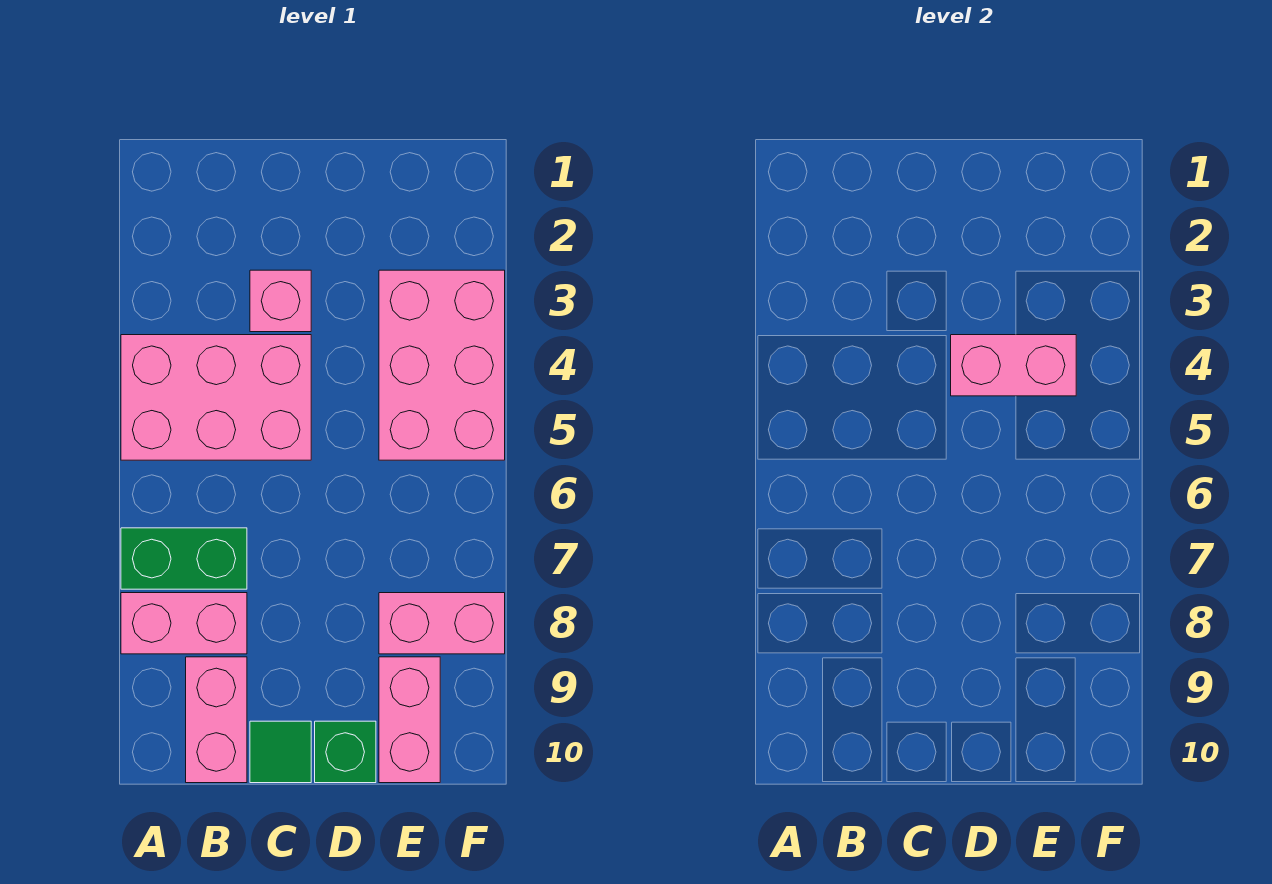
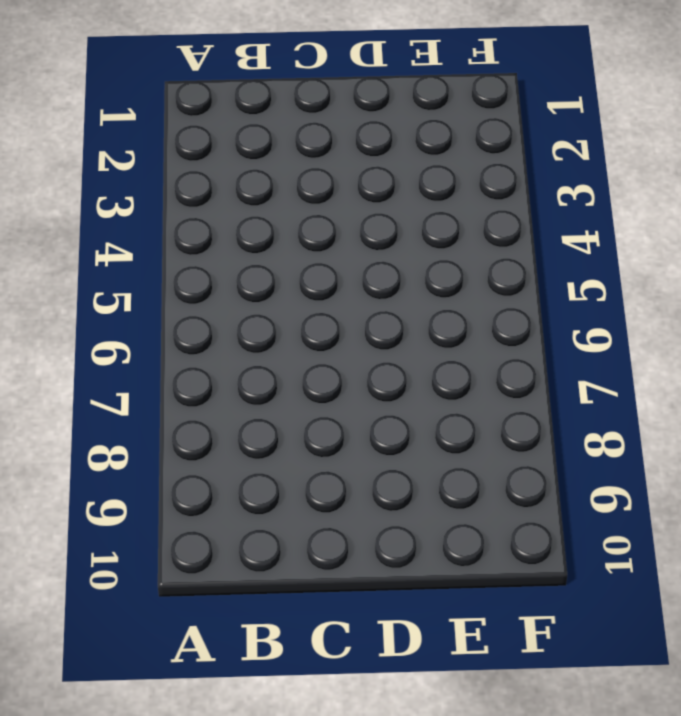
none -> pink brick A4:C5 level 1
none -> green brick A7:B7 level 1

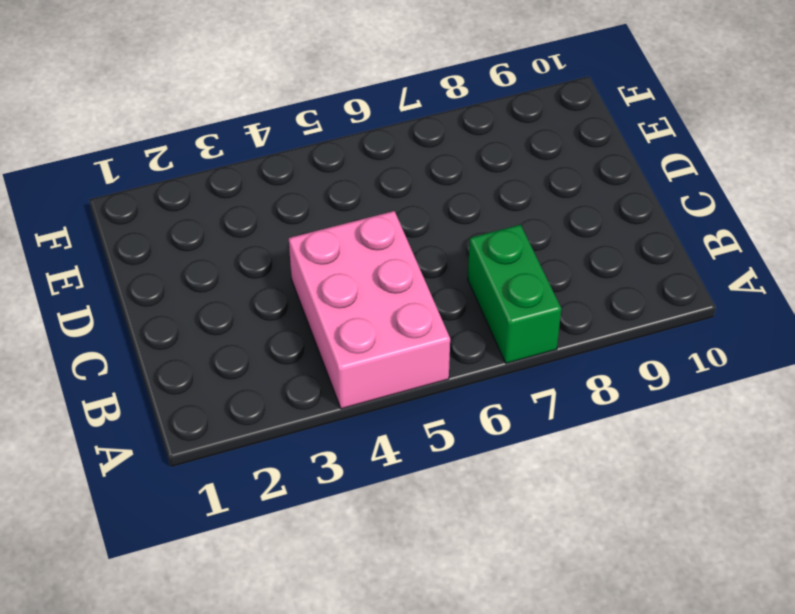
none -> pink brick A8:B8 level 1
none -> pink brick B9:B10 level 1

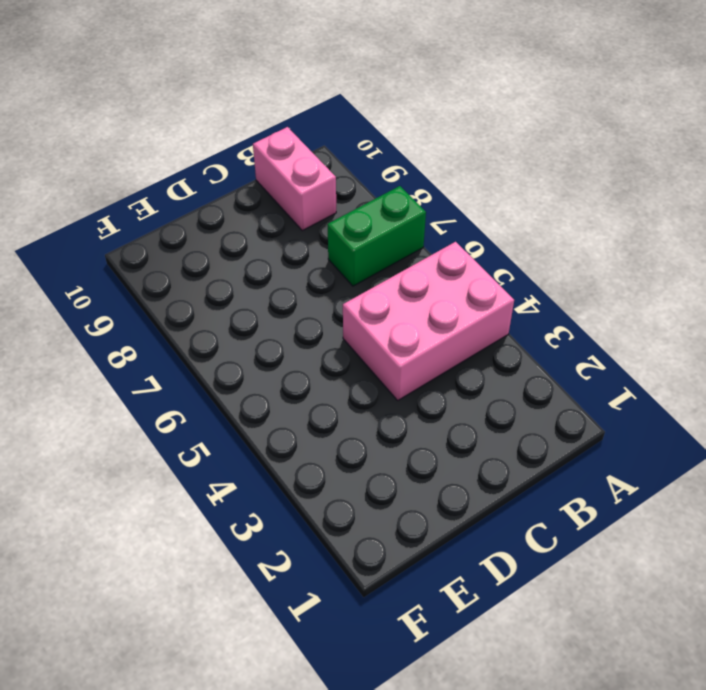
none -> pink brick A8:B8 level 1
none -> pink brick C3 level 1

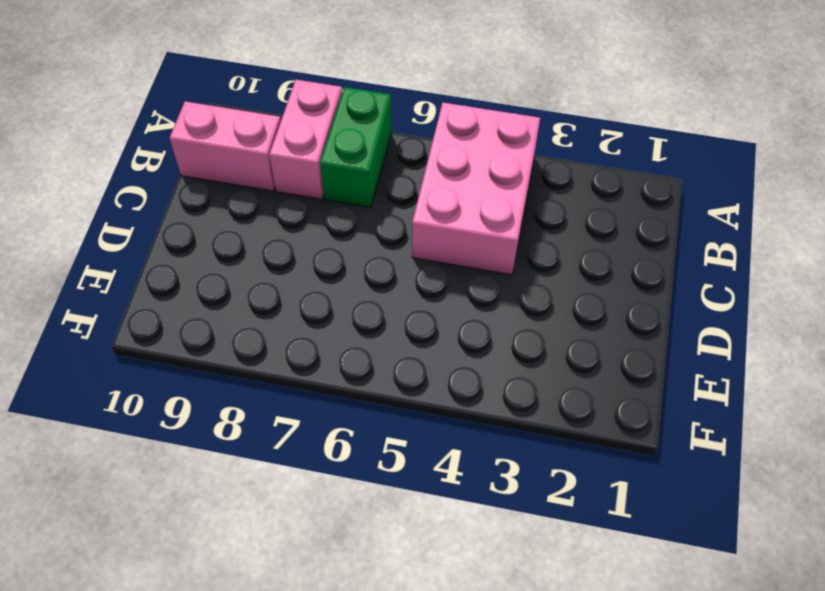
none -> pink brick C3 level 1
none -> green tile C10 level 1

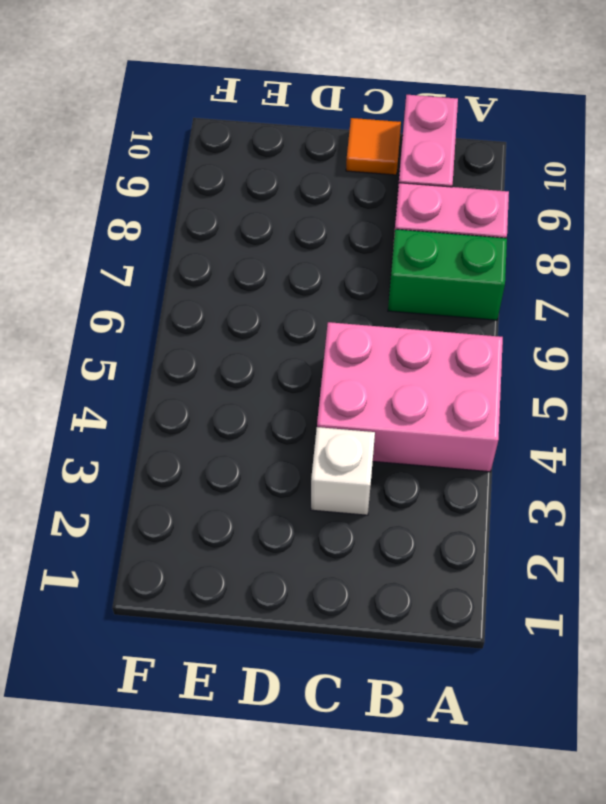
white brick C3 level 1 -> pink brick C3 level 1
orange tile C10 level 1 -> green tile C10 level 1
none -> green brick D10 level 1
none -> pink brick E3:F5 level 1

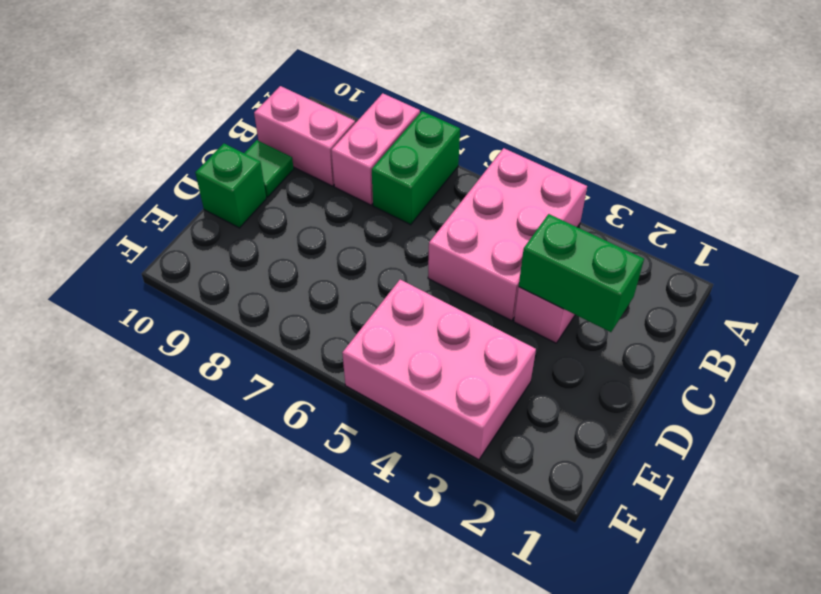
green brick C2:C3 level 2 -> none
none -> pink brick E8:F8 level 1
none -> pink brick E9:E10 level 1

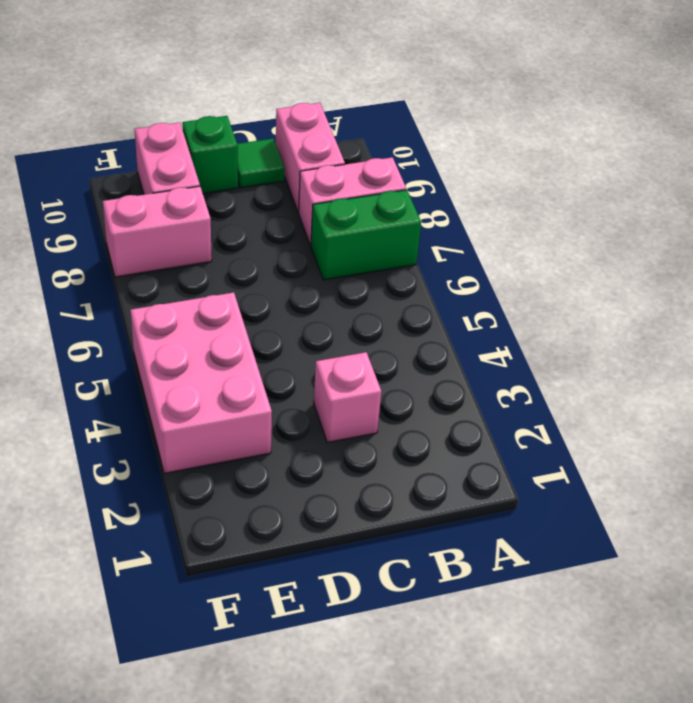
none -> pink brick A4:C5 level 1
none -> pink brick D4:E4 level 2

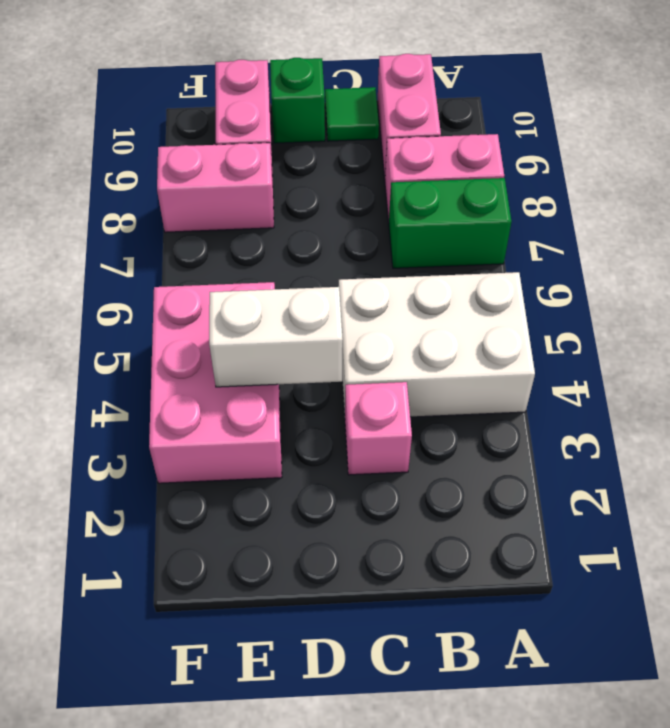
white brick A4:C5 level 1 -> pink brick A4:C5 level 1
white brick D4:E4 level 2 -> pink brick D4:E4 level 2

